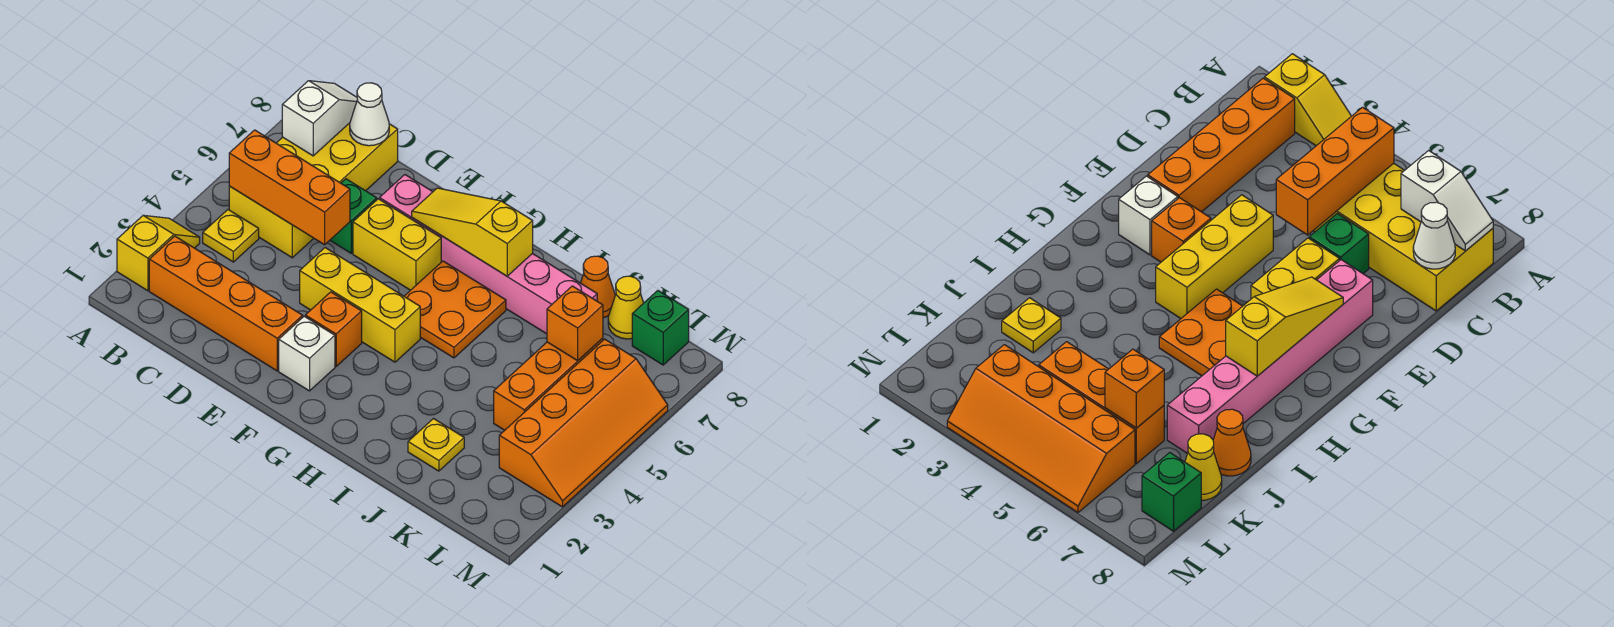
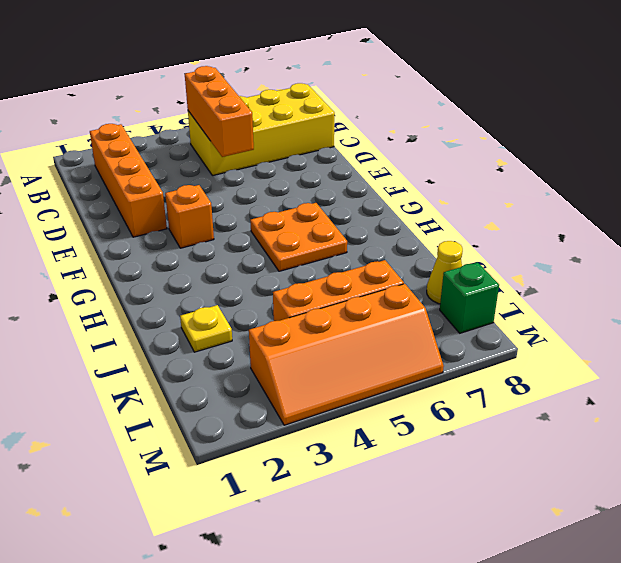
none -> yellow slope A2:A3 level 1 top 2
none -> yellow plate B4 level 1
none -> green brick D6 level 1

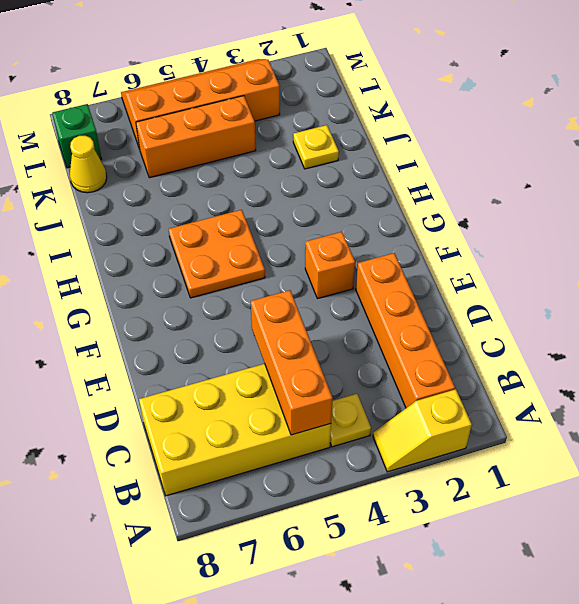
none -> green brick D6 level 1
none -> yellow brick E4:G4 level 1
none -> yellow brick E6:F6 level 1

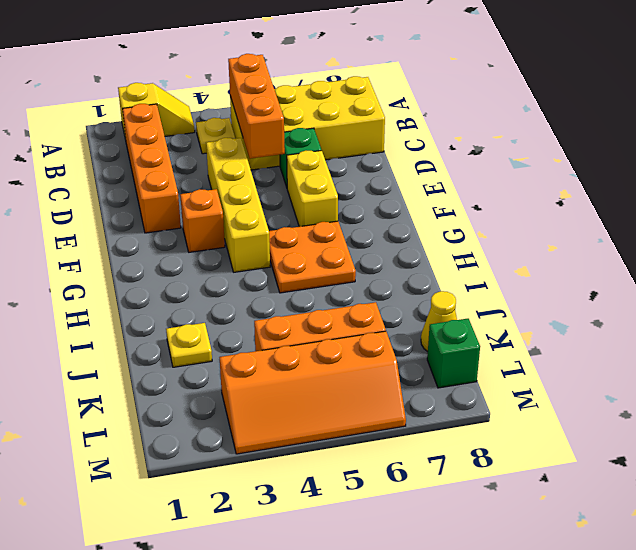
yellow brick D4:G4 level 1 -> yellow brick E4:G4 level 1
none -> pink brick E7:J7 level 1
none -> white brick F2 level 1
none -> orange cone J8 level 1

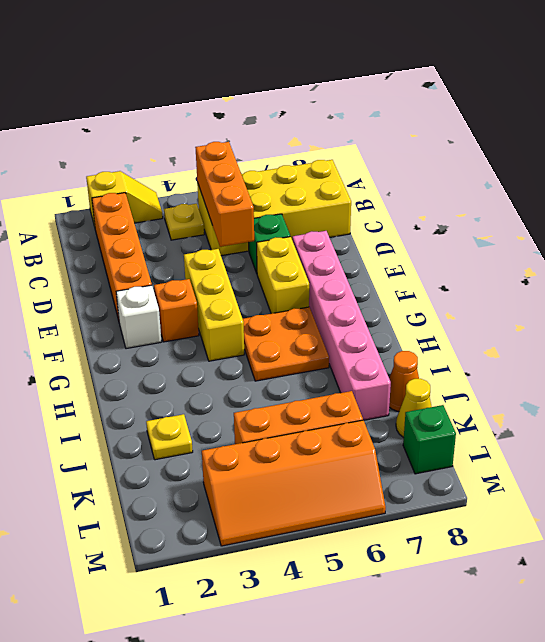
none -> white slope B7:B8 level 2 top 7
none -> white cone C8 level 2
none -> yellow slope F7:H7 level 2 top H

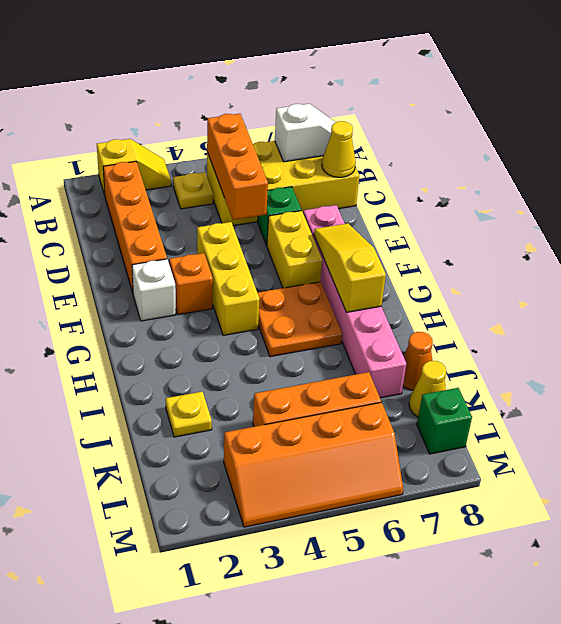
yellow cone C8 level 2 -> white cone C8 level 2
none -> orange brick K6 level 2

